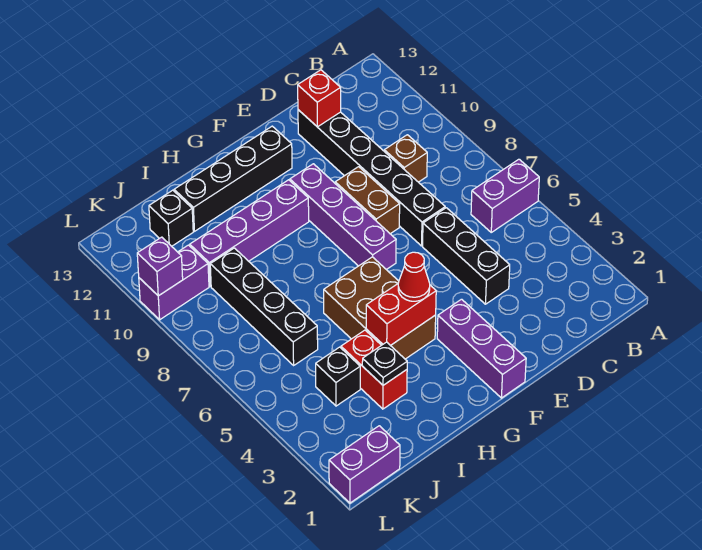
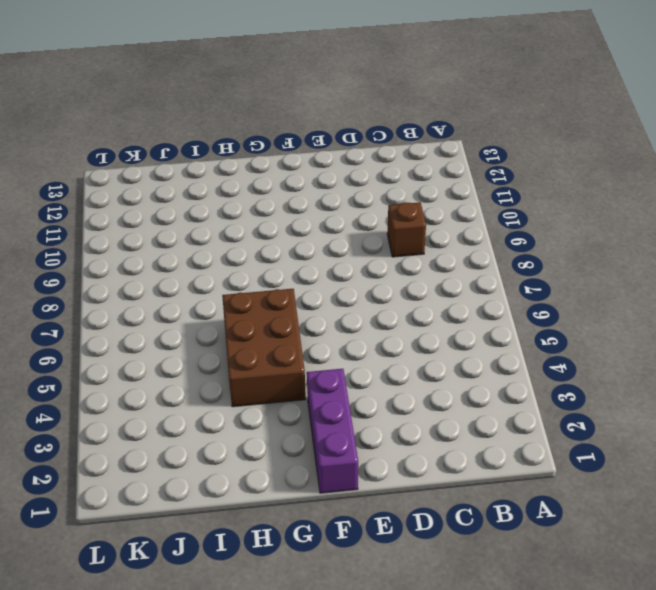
none -> purple brick A6:B6 level 1
none -> black brick D4:D6 level 1
none -> black brick D7:D12 level 1

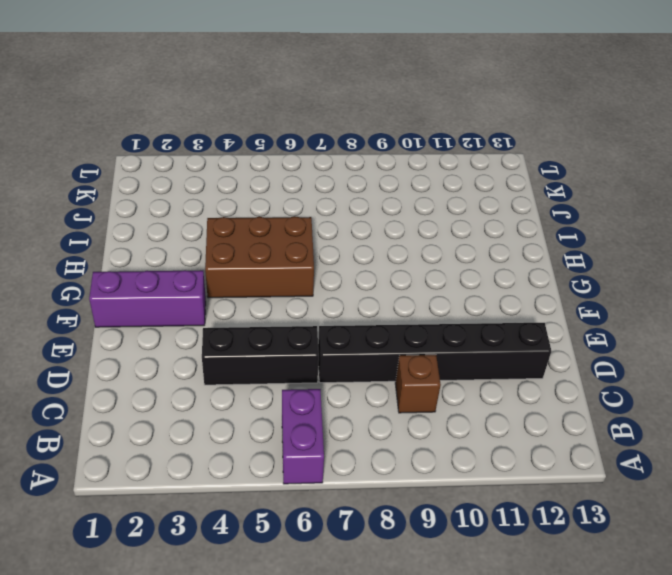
none -> brown brick E8:E9 level 1
none -> purple brick F7:F10 level 1
none -> black brick F12:I12 level 1

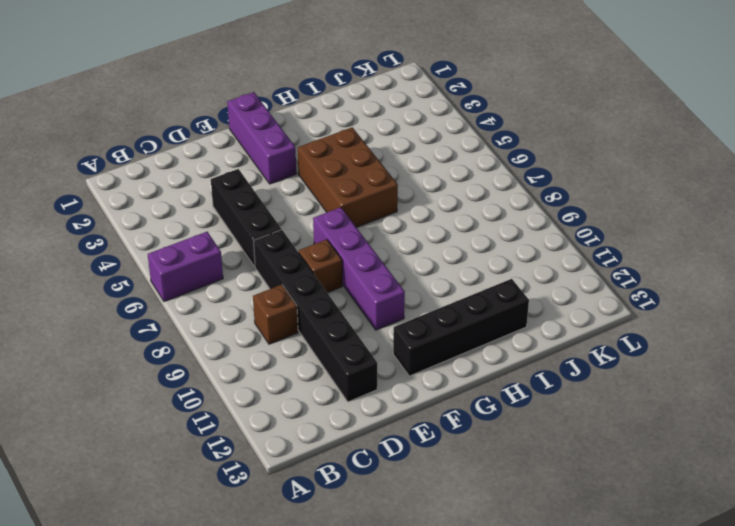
brown brick E8 level 1 -> brown brick E8:E9 level 1
none -> purple brick G10:J10 level 1
none -> red brick I3:I4 level 1
none -> black brick J4 level 1

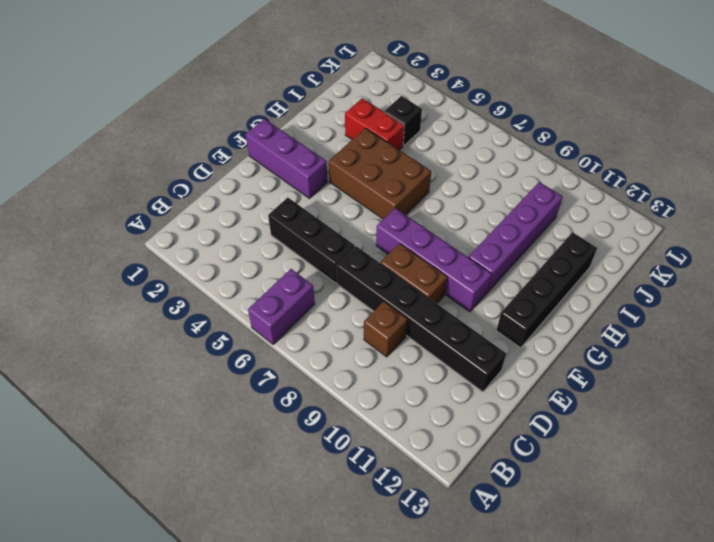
none -> black brick J6:J9 level 1
none -> black brick J12 level 1
none -> purple brick K1:L1 level 1

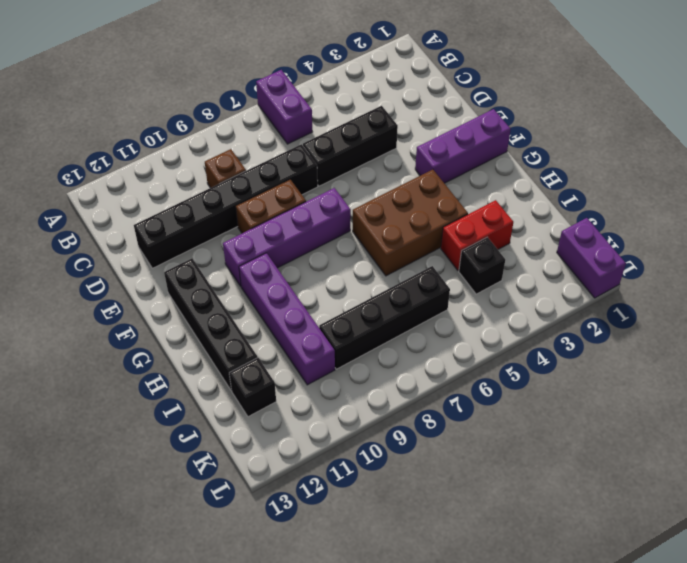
none -> purple brick K10:L10 level 1
none -> red brick D12 level 2
none -> red brick G4:H4 level 2

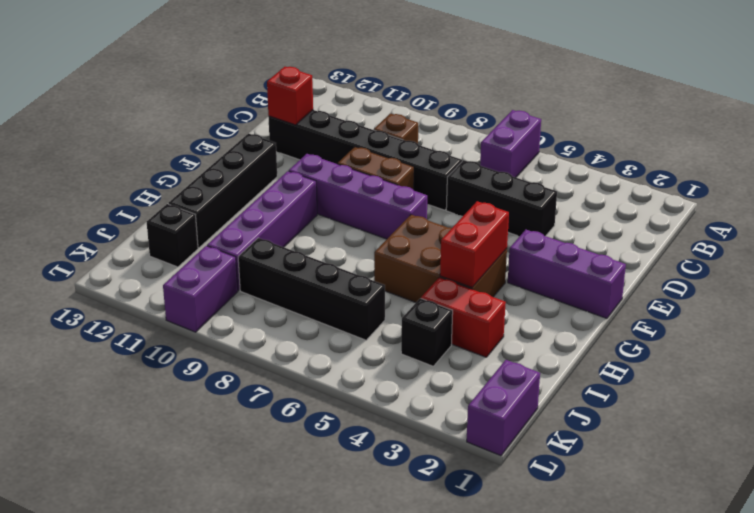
none -> black plate I3 level 2
none -> purple brick L10 level 2
none -> red cone G4 level 3

